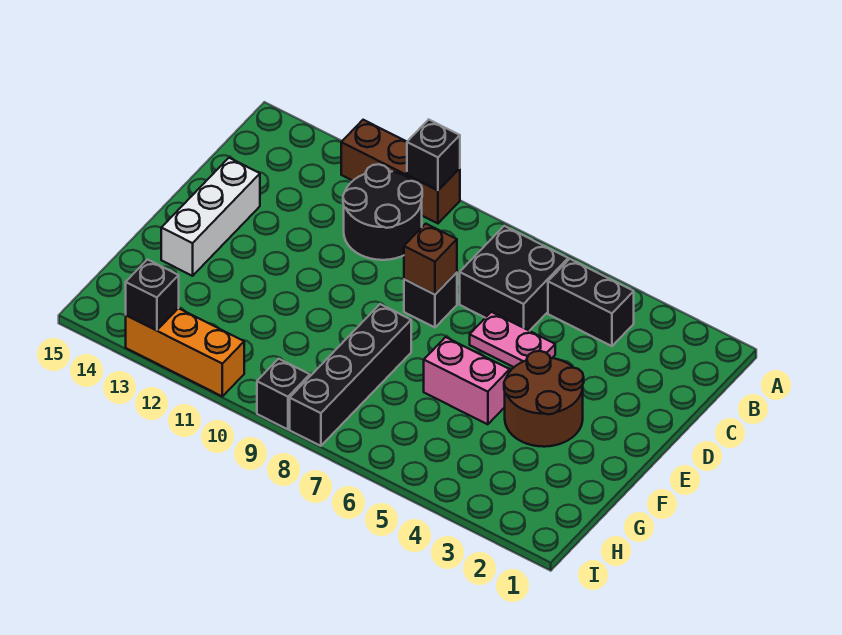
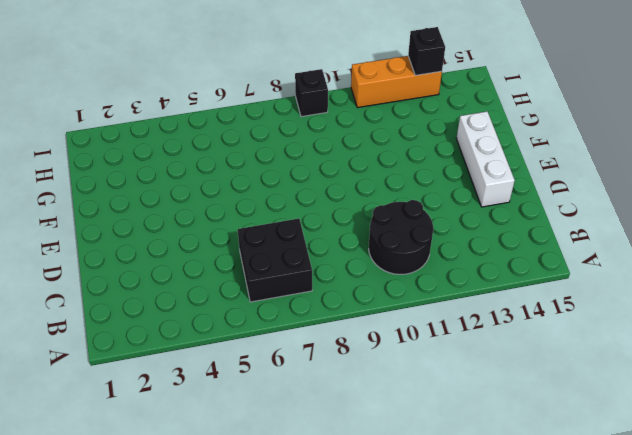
none -> brown brick A10:A12 level 1
none -> black brick B4:B5 level 1
none -> pink plate D5:D6 level 1

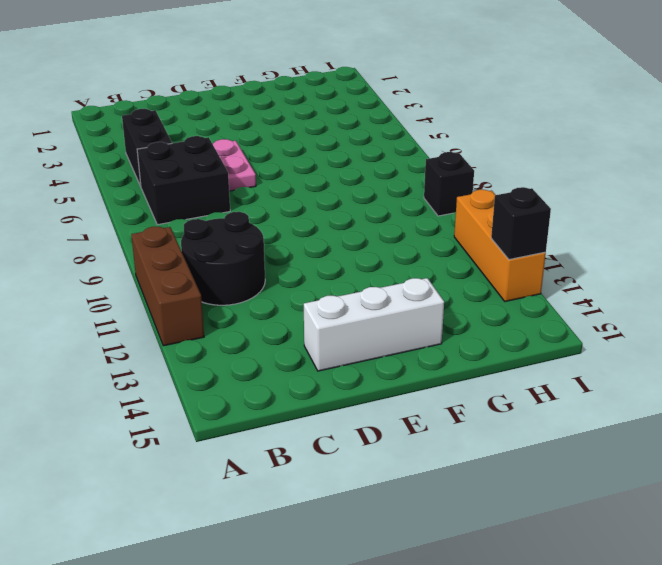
none -> black brick D8 level 1
none -> brown round brick E3:F4 level 1
none -> pink brick F5:F6 level 1

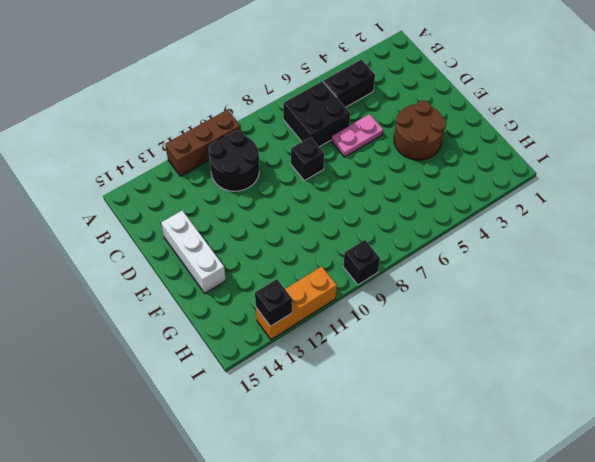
none -> pink brick F5:F6 level 1
none -> black brick F8:I8 level 1
none -> black brick A10 level 2

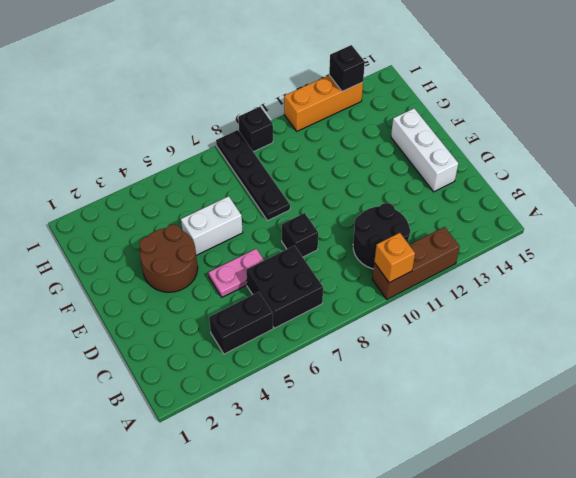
orange brick A10 level 2 -> black brick A10 level 2
white brick F5:F6 level 1 -> pink brick F5:F6 level 1
black plate F8:I8 level 1 -> black brick F8:I8 level 1
none -> brown brick D8 level 2

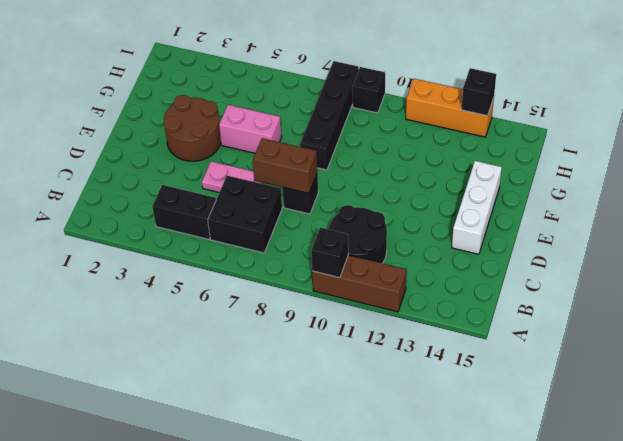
brown brick D7:D8 level 2 -> brown brick D8 level 2

